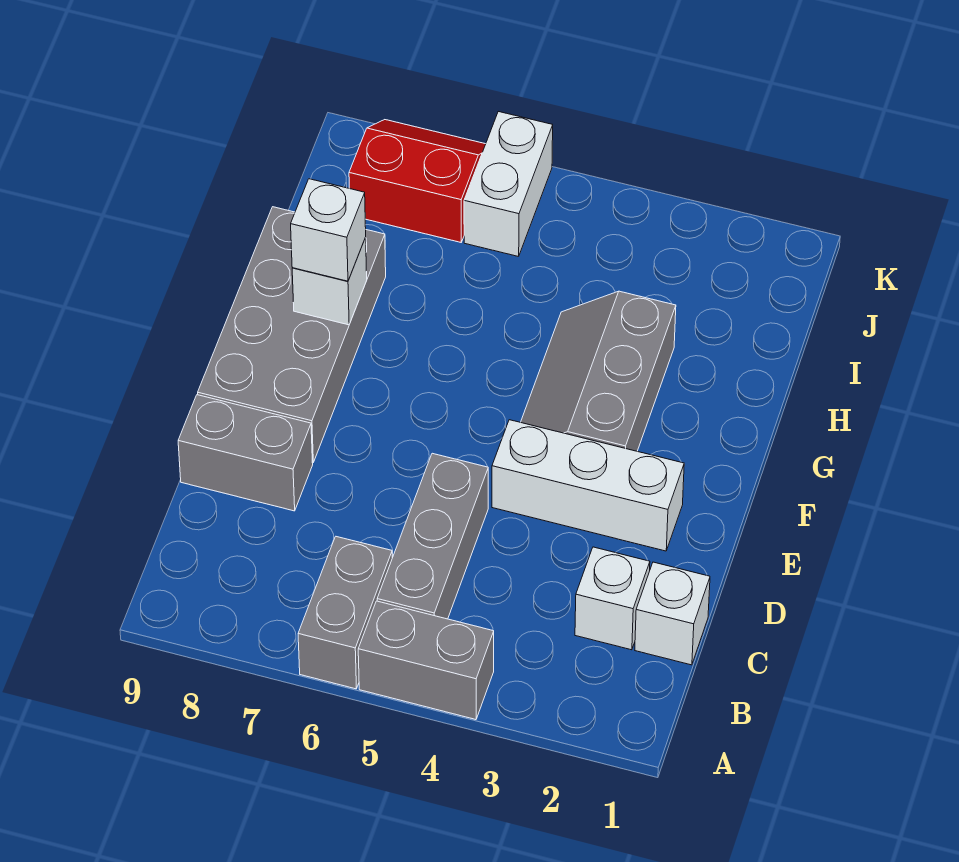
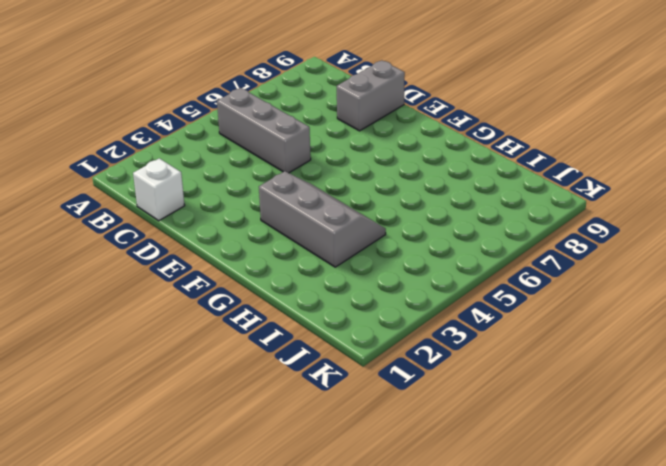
none -> grey brick A4:A5 level 1
none -> grey brick A6:B6 level 1
none -> white brick C2 level 1

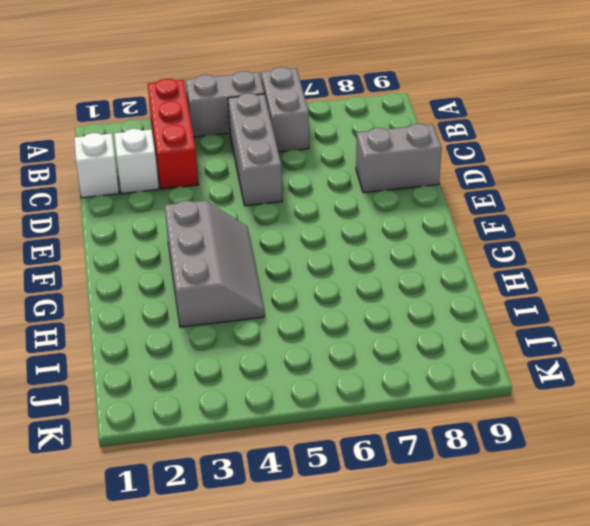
red brick A3:C3 level 1 -> none
none -> white brick E2:E4 level 1
none -> grey brick E8:H9 level 1
none -> white brick J6:K6 level 1

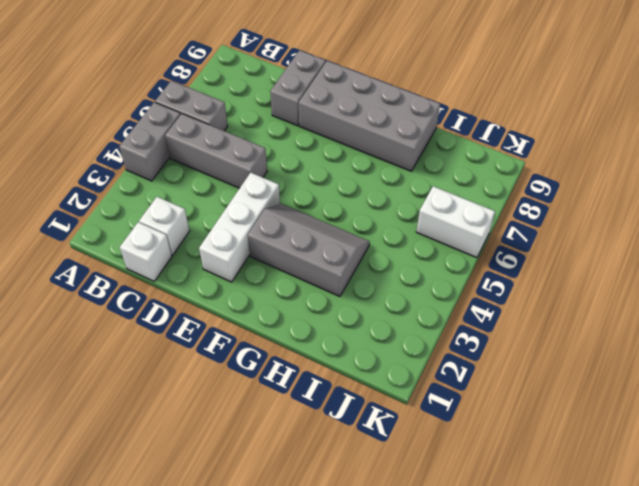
none -> red slope J7:K8 level 1 top J
none -> white brick G8 level 2
none -> white brick G8 level 3

